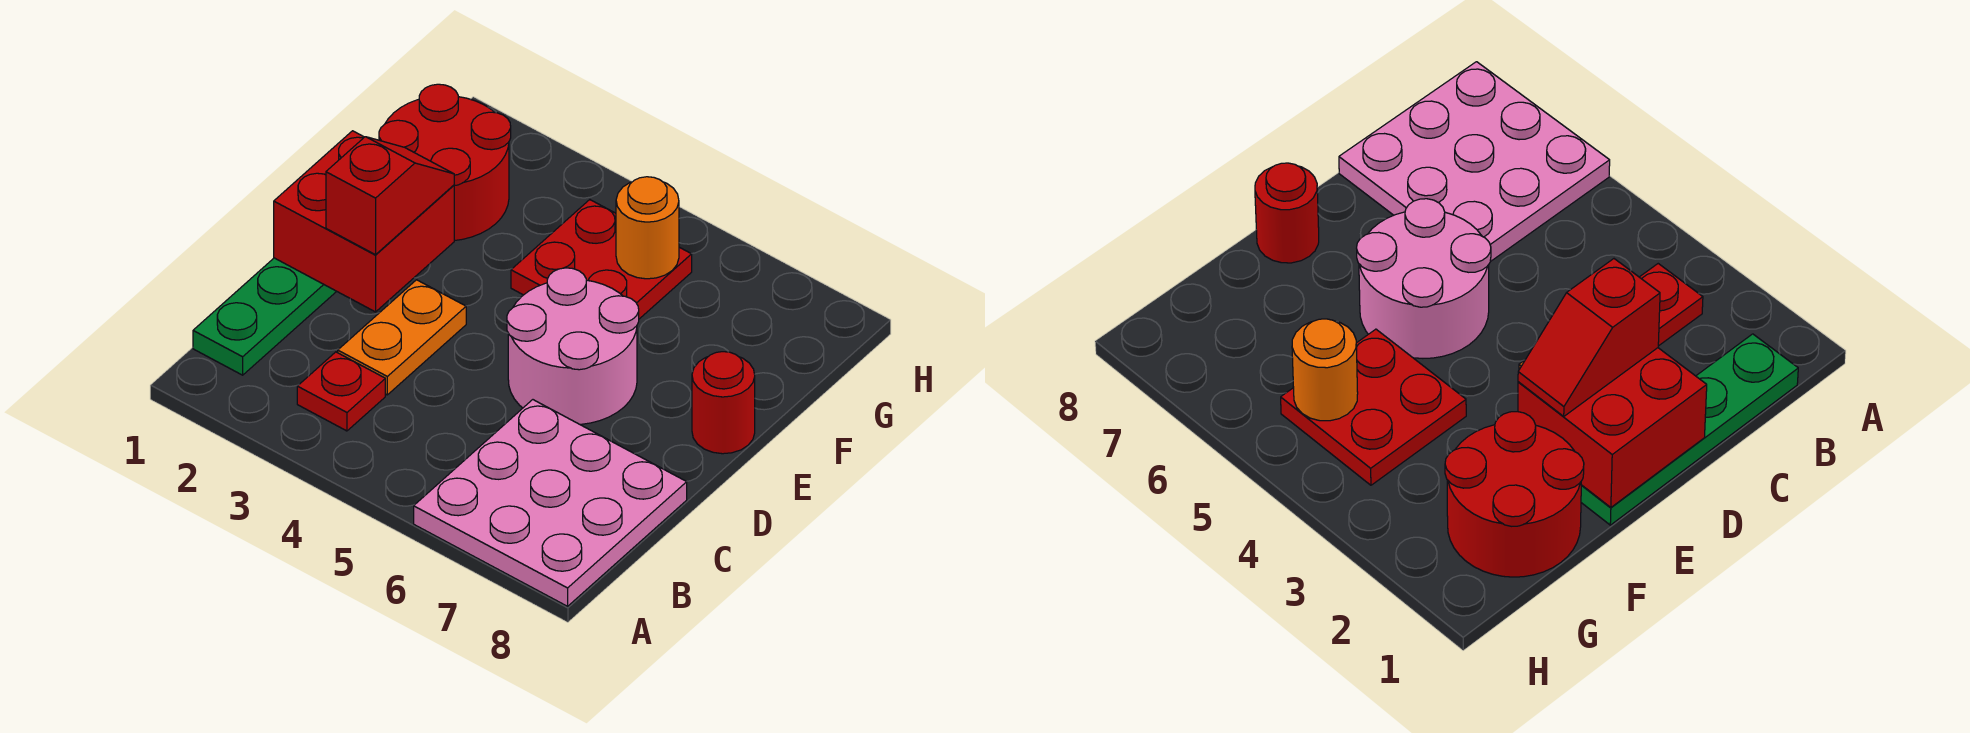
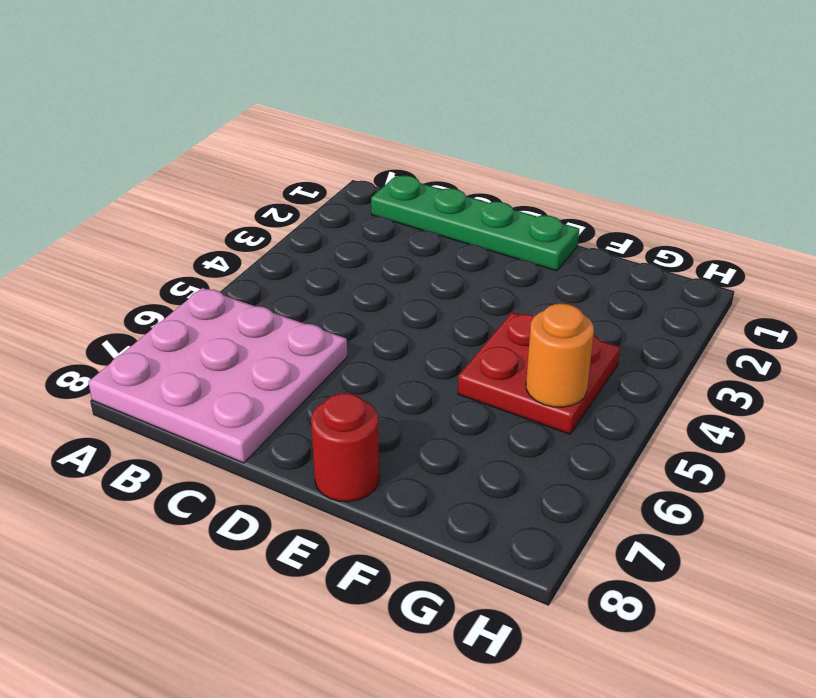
none -> red plate B3 level 1
none -> orange plate C3:D3 level 1

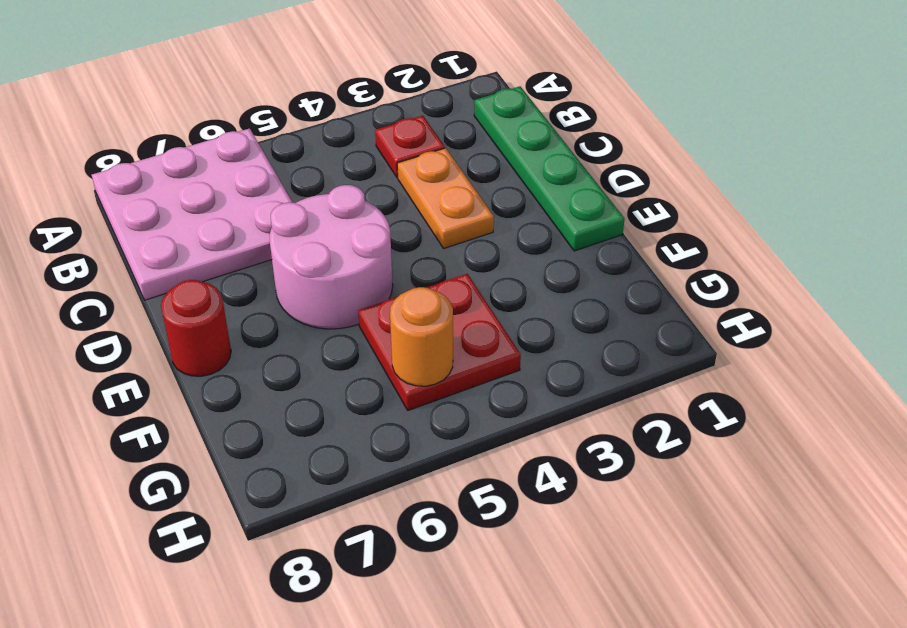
none -> red round brick F1:G2 level 1
none -> red brick D1:E2 level 2

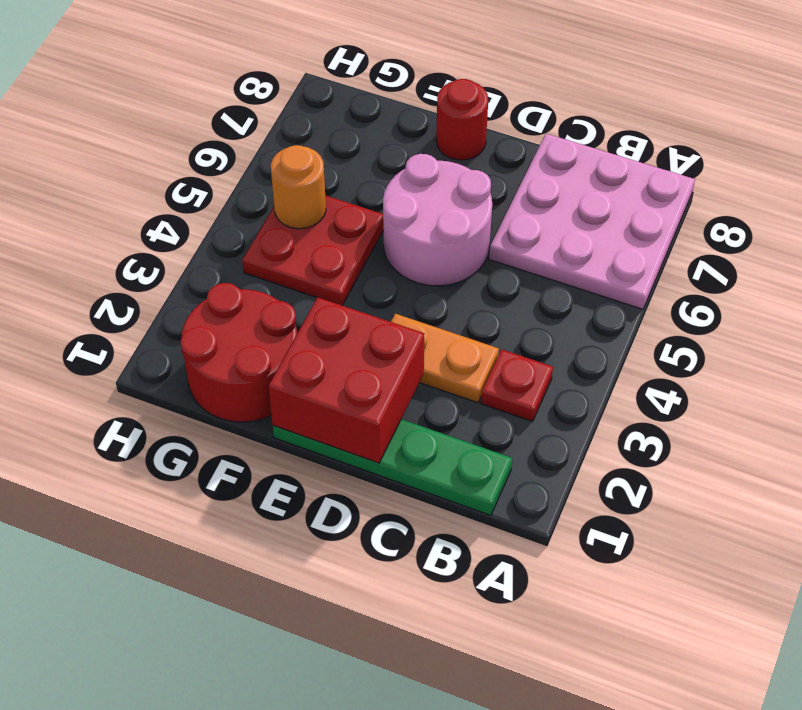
none -> red slope D2:E2 level 3 top D

